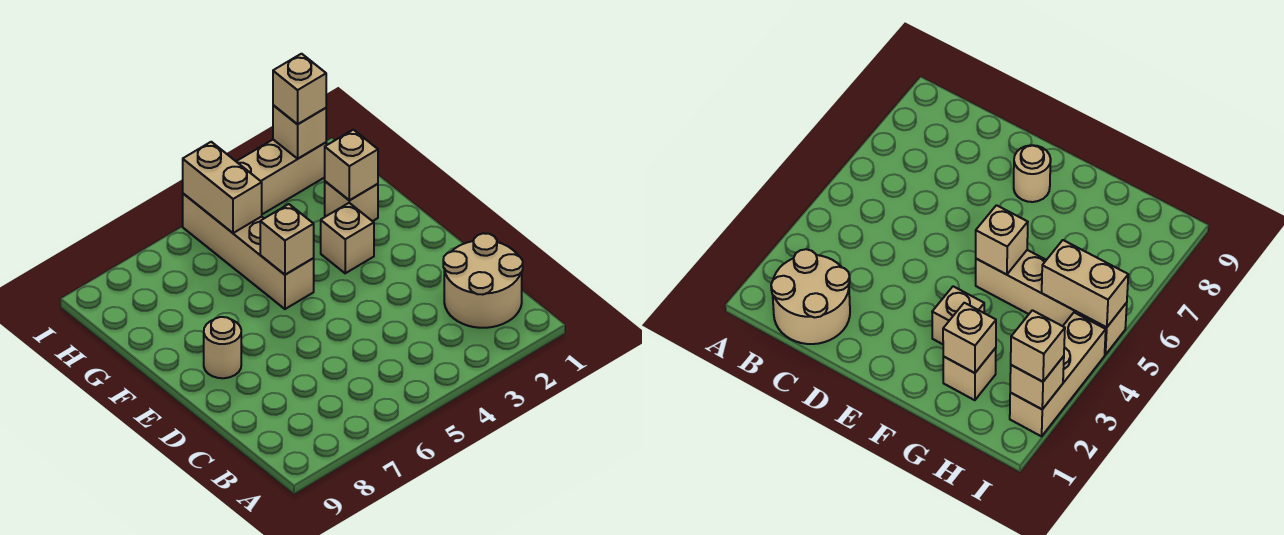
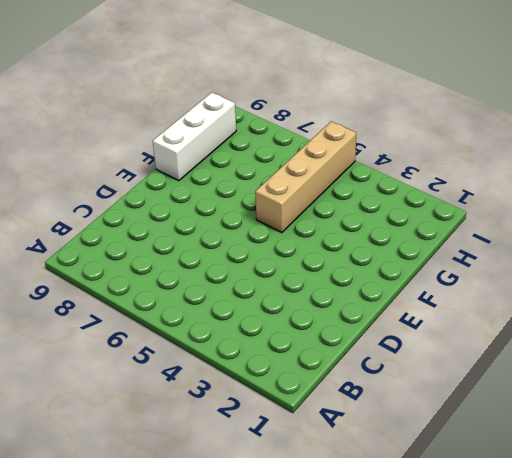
white brick F9:H9 level 1 -> none
none -> tan round brick B1:C2 level 1
none -> tan round brick E8 level 1

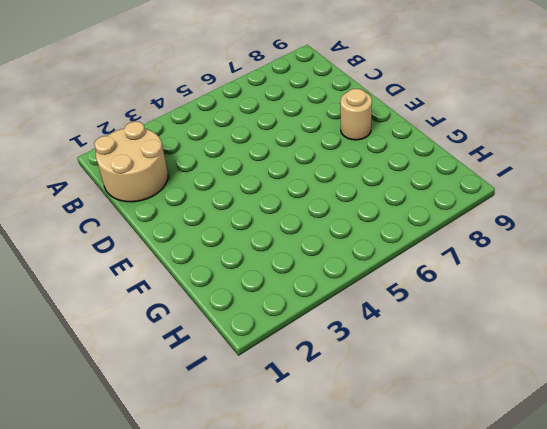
none -> tan brick F3 level 1
none -> tan brick F5:I5 level 1

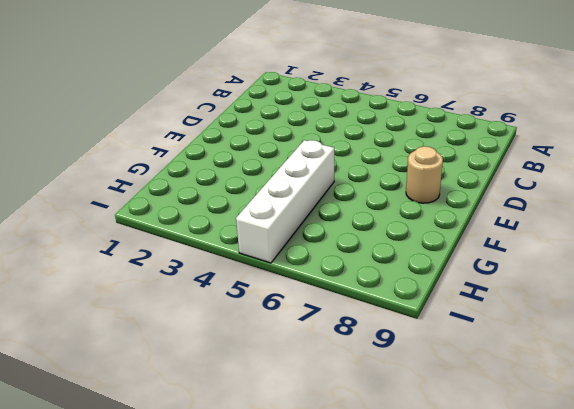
white brick F5:I5 level 1 -> tan brick F5:I5 level 1
none -> tan round brick B1:C2 level 1
none -> tan brick F3 level 1

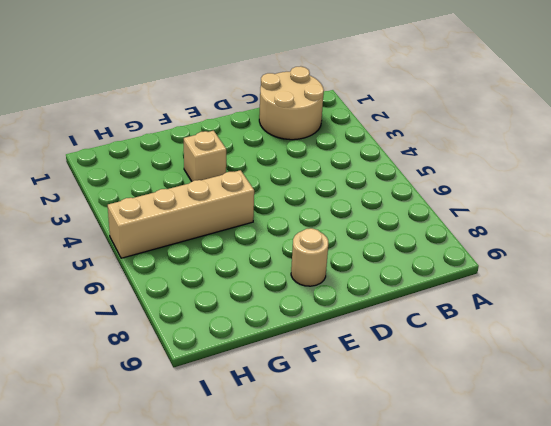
none -> tan brick G2 level 1
none -> tan brick I2:I4 level 1

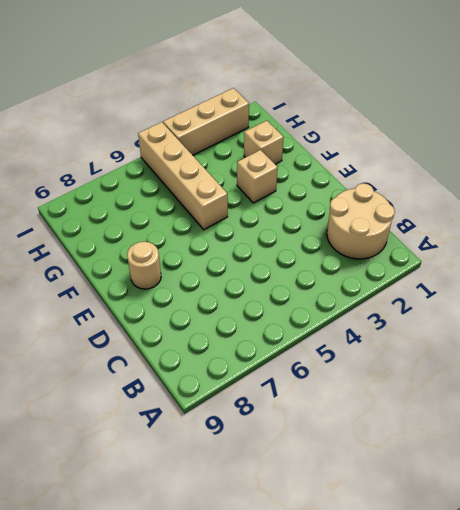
none -> tan brick F5 level 2
none -> tan brick G2 level 2

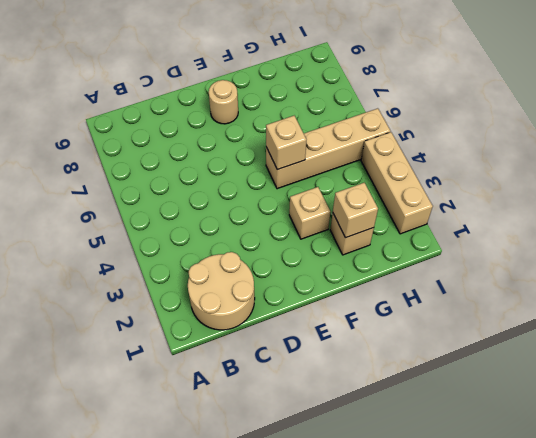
none -> tan brick H5:I5 level 2
none -> tan brick I2 level 2

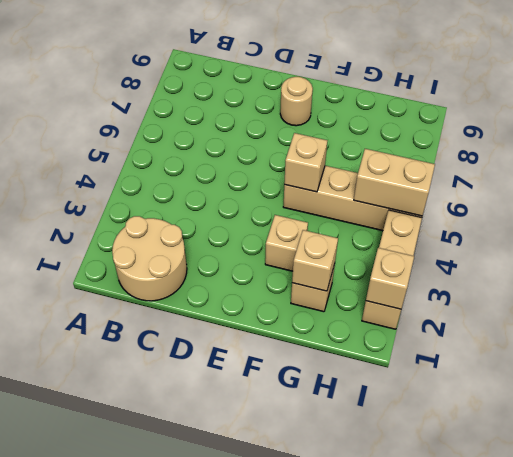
none -> tan brick I2 level 3

